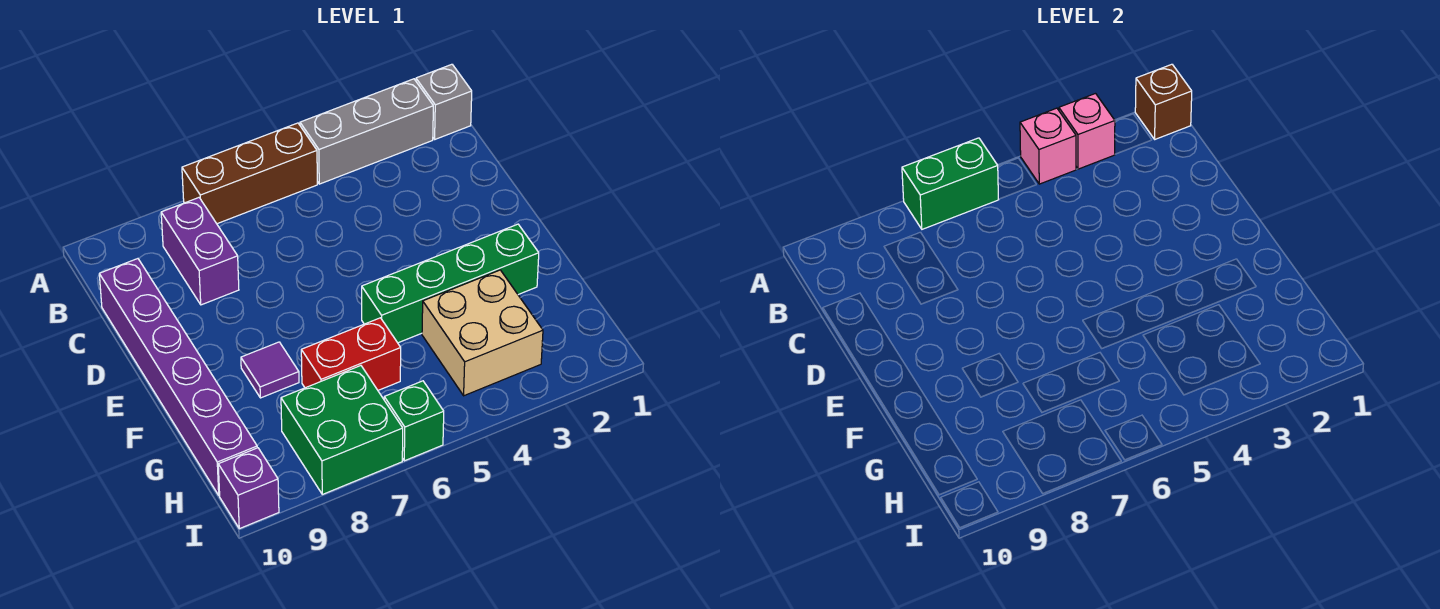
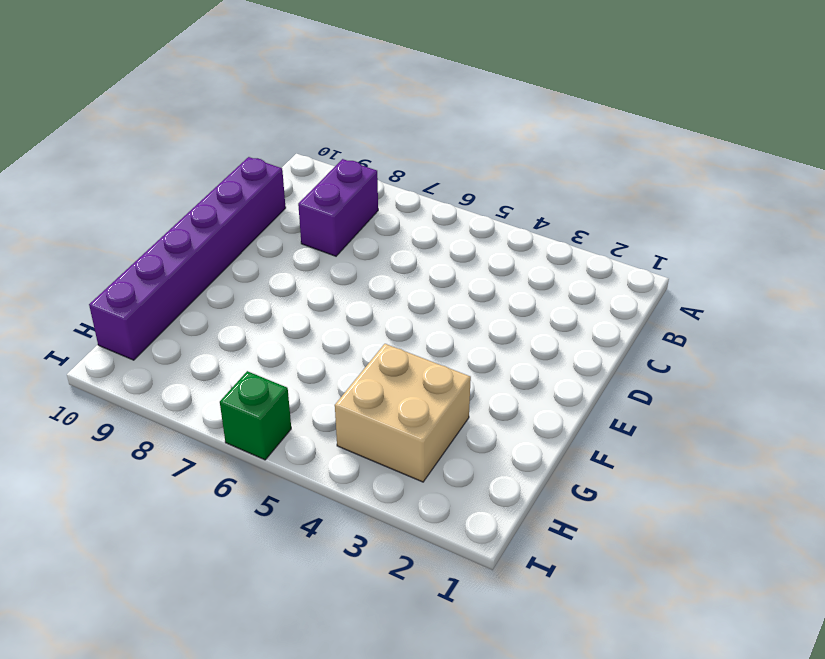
none -> grey brick A1 level 1
none -> grey brick A2:A4 level 1
none -> brown brick A5:A7 level 1

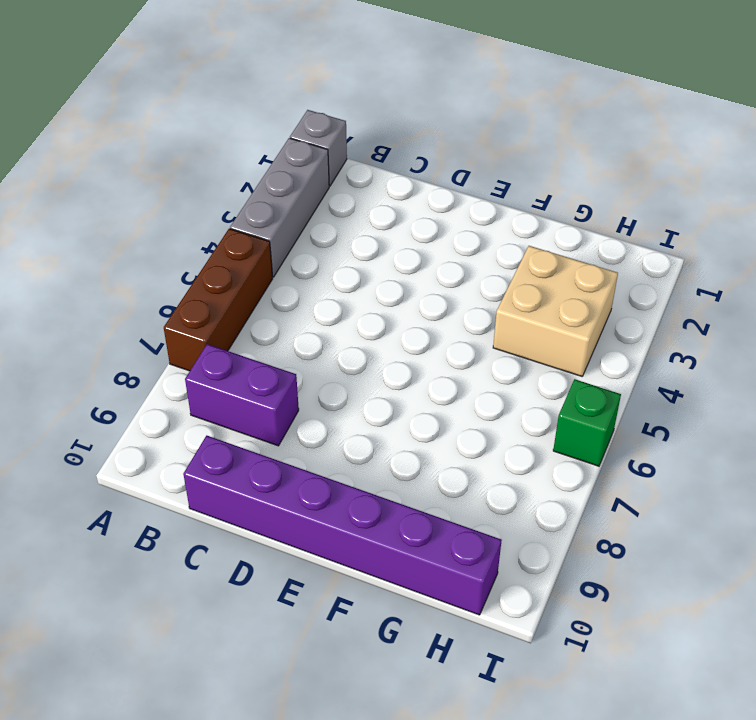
none -> green brick F2:F5 level 1
none -> purple tile F8 level 1
none -> red brick G6:G7 level 1

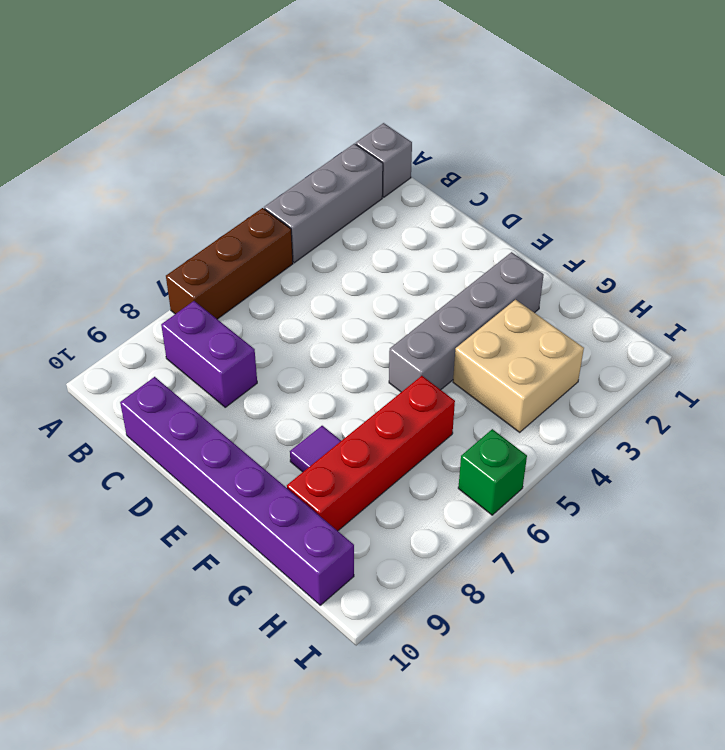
grey brick F2:F5 level 1 -> green brick F2:F5 level 1
red brick G6:G9 level 1 -> red brick G6:G7 level 1
none -> green brick H7:I8 level 1
none -> purple brick I10 level 1
none -> brown brick A1 level 2

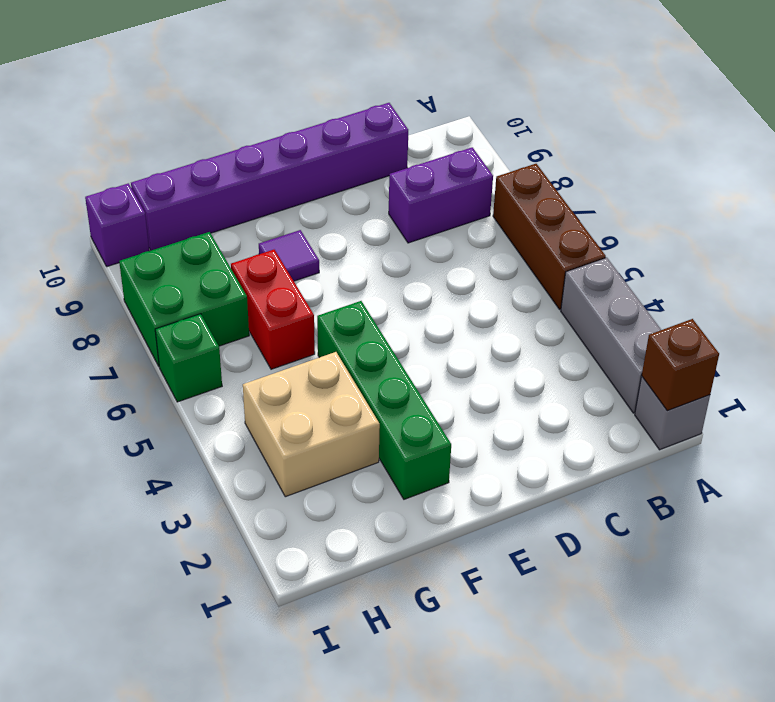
none -> pink brick A3 level 2
none -> pink brick A4 level 2
none -> green brick A6:A7 level 2

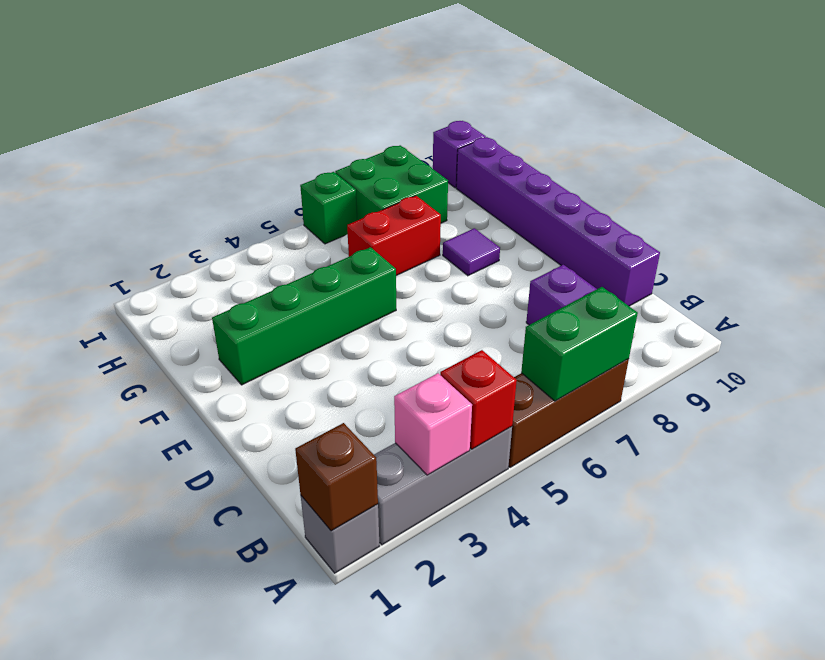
red brick A4 level 2 -> pink brick A4 level 2
none -> tan brick G3:H4 level 1

